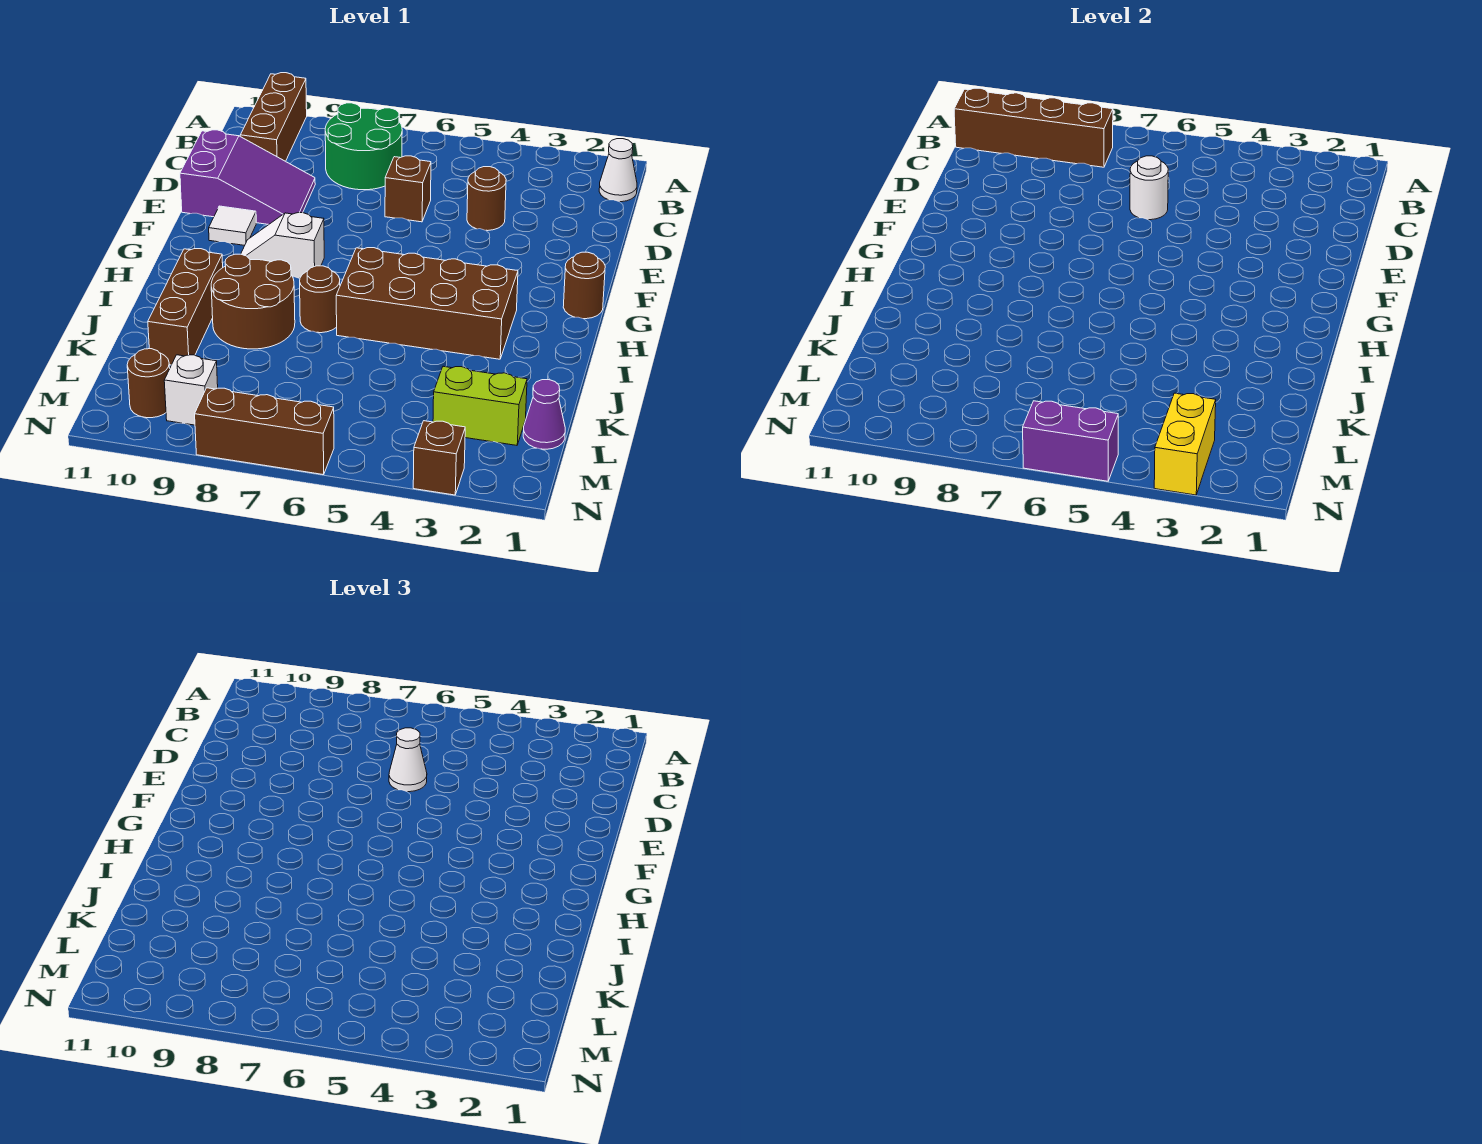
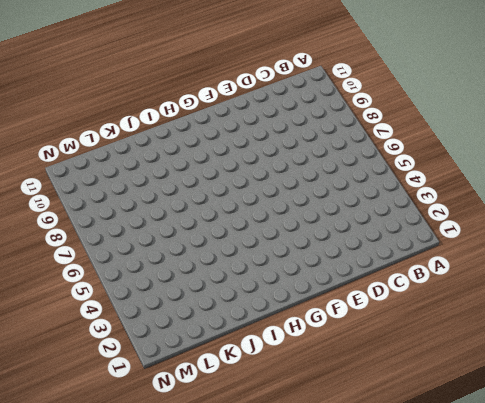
none -> brown brick A10:C10 level 1
none -> white cone B1 level 1
none -> green round brick B7:C8 level 1

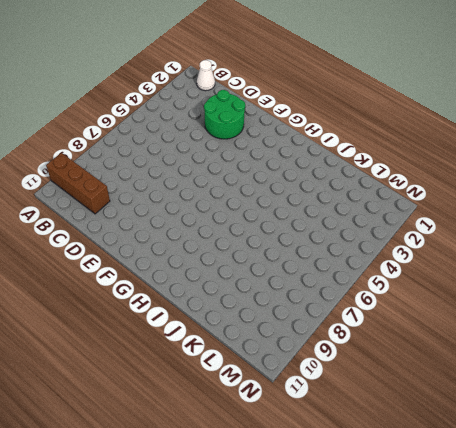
green round brick D2:E3 level 1 -> green round brick B7:C8 level 1
none -> brown round brick D4 level 1
none -> brown brick D6 level 1
none -> purple slope D9:E11 level 1 top 11

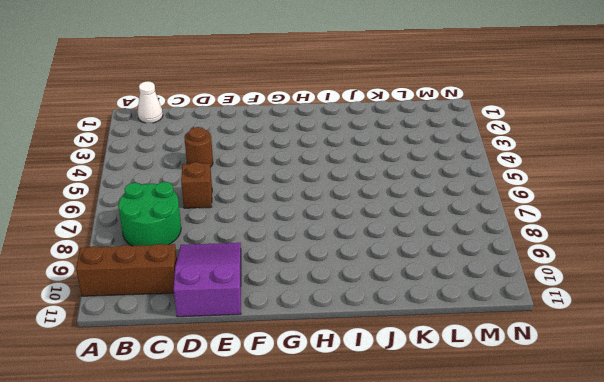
none -> white tile F10 level 1
none -> brown round brick G1 level 1
none -> white slope G8:G9 level 1 top 8

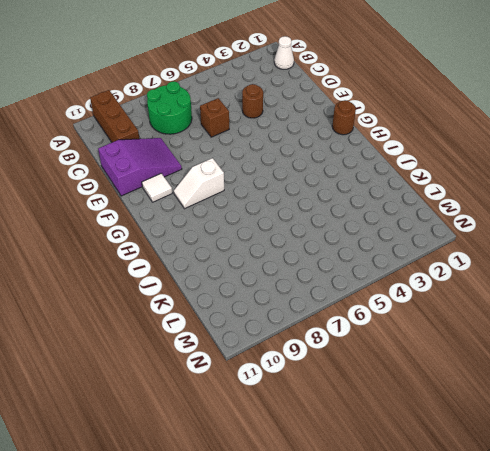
none -> brown brick H3:I6 level 1
none -> brown round brick I7 level 1
none -> brown round brick I8:J9 level 1

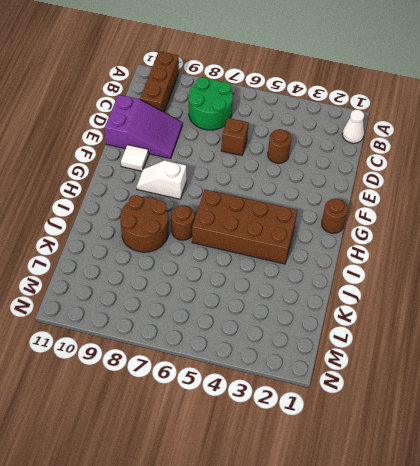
none -> brown brick I10:K10 level 1
none -> purple cone L1 level 1
none -> lime brick L2:L3 level 1

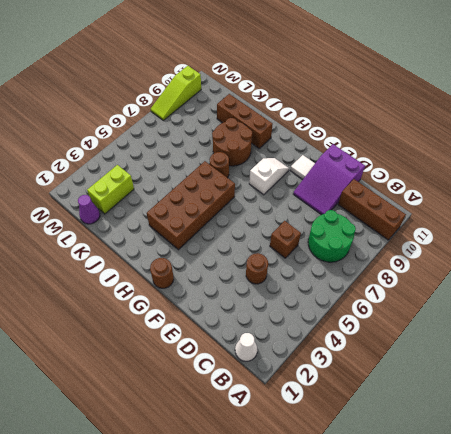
lime slope N8:N10 level 1 top 10 -> brown brick N6:N8 level 1
none -> white brick M9 level 1
none -> brown round brick M10 level 1
none -> brown brick N3 level 1

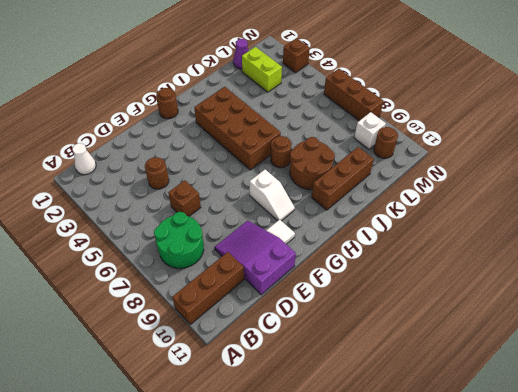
none -> brown brick B8:B11 level 2
none -> white round brick D6 level 2
none -> yellow brick M3:N3 level 2

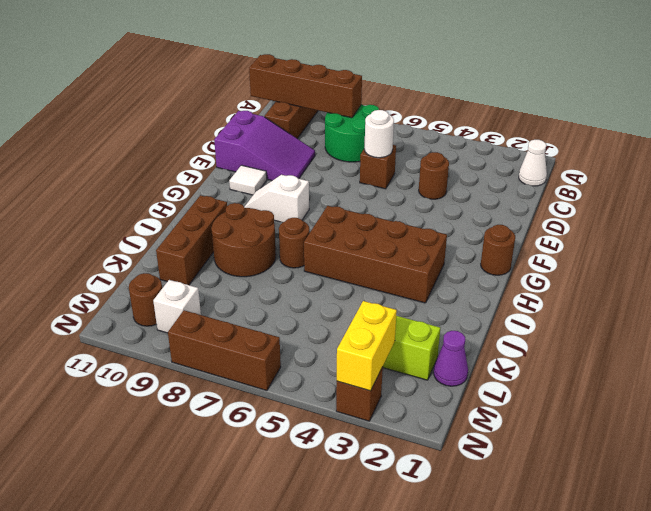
none -> purple brick N5:N6 level 2
none -> white cone D6 level 3

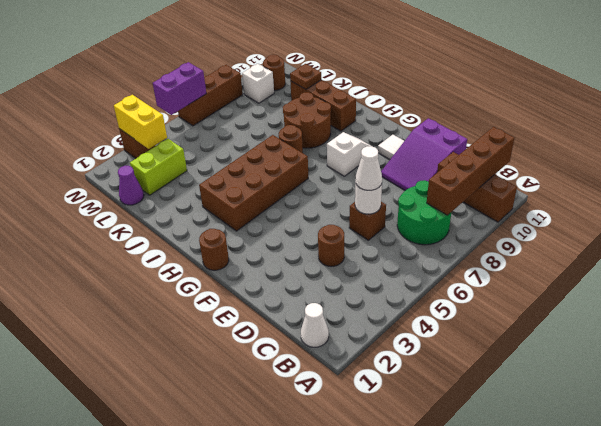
brown plate K10 level 2 -> none

